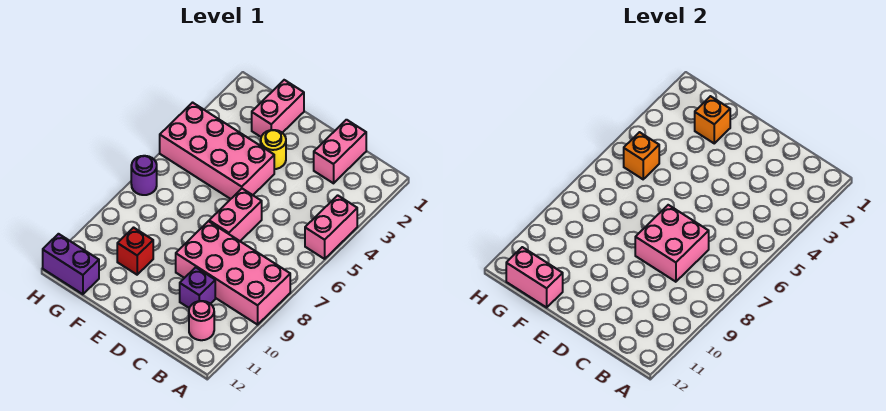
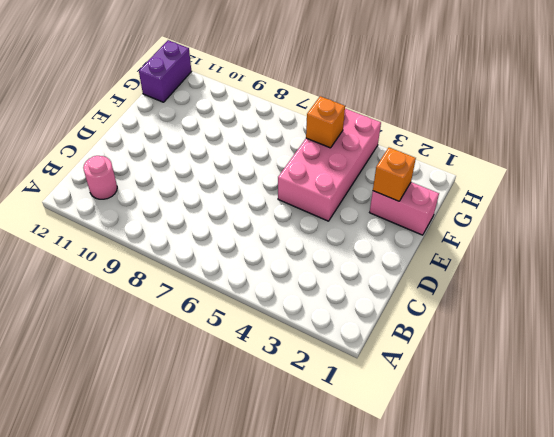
none -> pink brick A4:A5 level 1
none -> pink brick A8:D9 level 1
none -> pink brick C1:C2 level 1

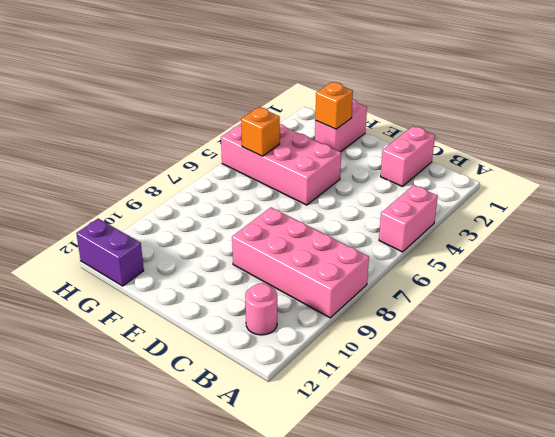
none -> purple brick C10 level 1
none -> pink brick D6:D7 level 1
none -> yellow round brick E3 level 1

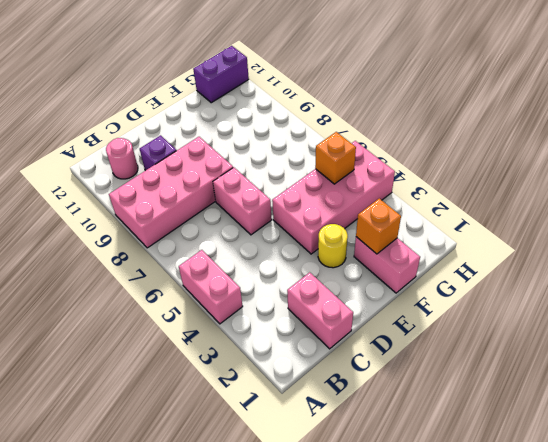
none -> red brick F10 level 1
none -> purple round brick H7 level 1
none -> pink brick C7:D8 level 2

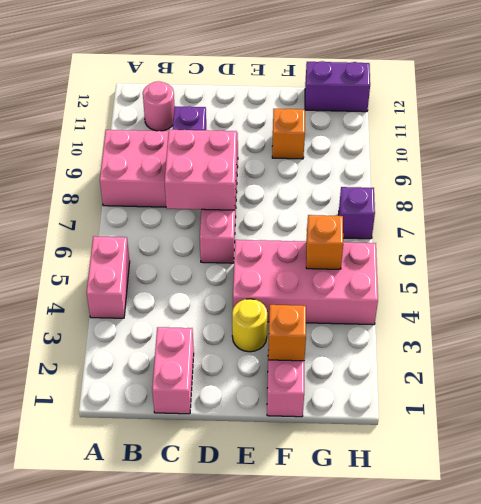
orange brick F10 level 1 -> red brick F10 level 1
purple brick H7 level 1 -> purple round brick H7 level 1
none -> pink brick F12:G12 level 2

